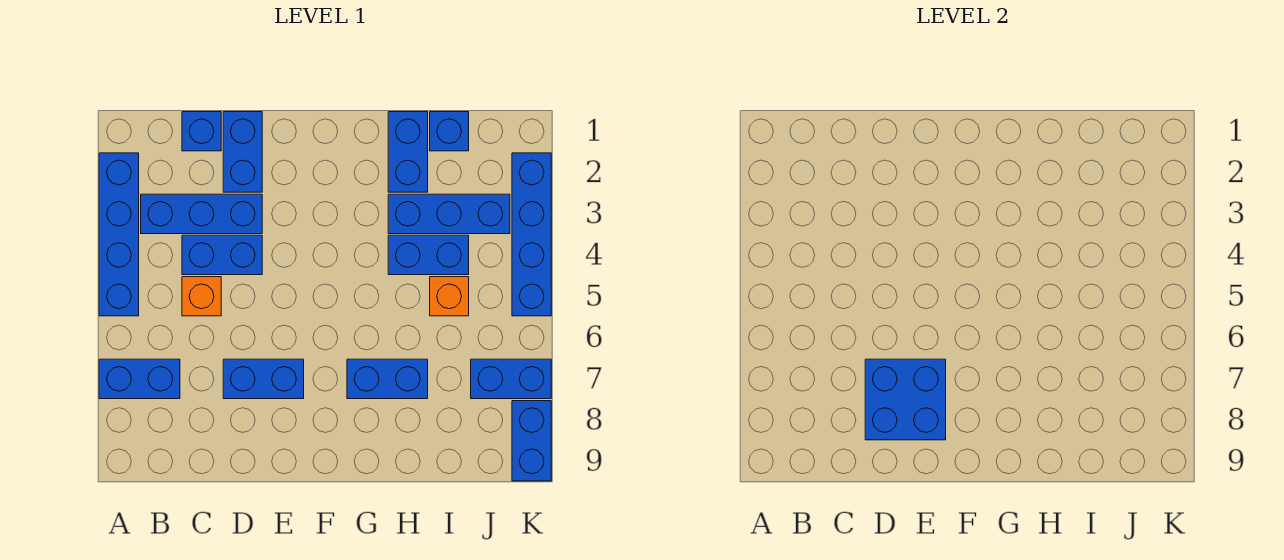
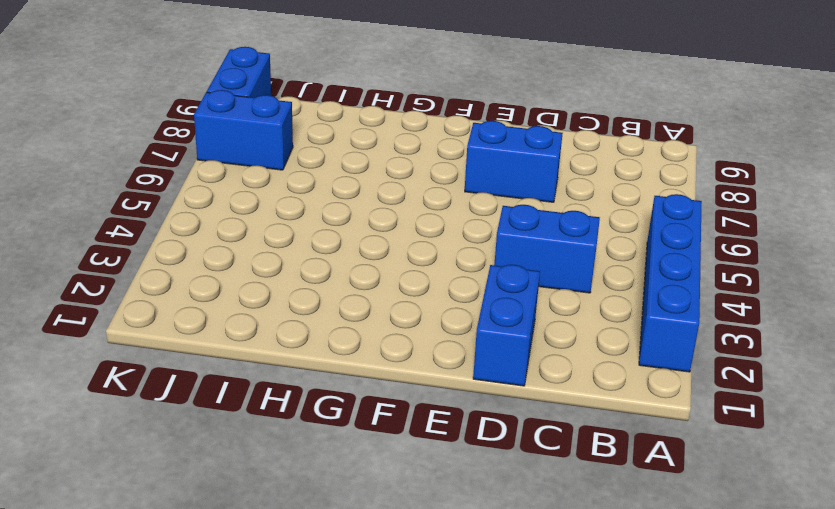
none -> blue brick A7:B7 level 1
none -> blue brick B3:D3 level 1
none -> blue brick C1 level 1

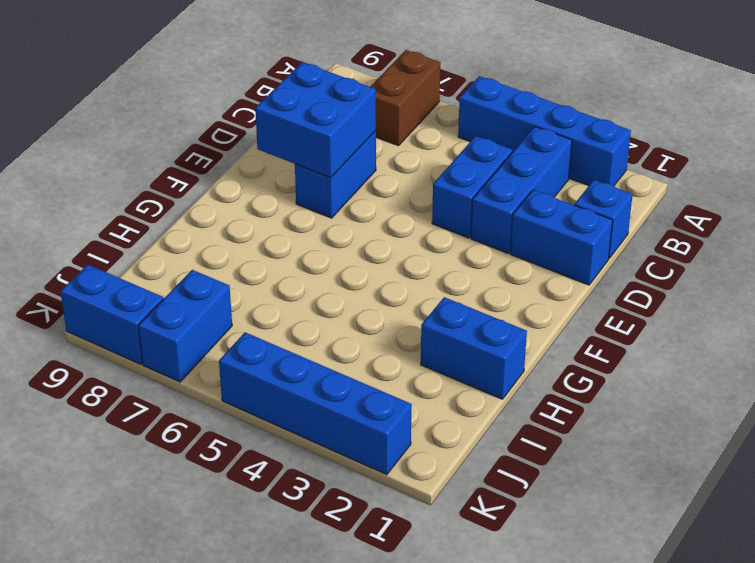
brown brick A7:B7 level 1 -> blue brick A7:B7 level 1
none -> orange brick C5 level 1
none -> blue brick G7:H7 level 1
none -> blue brick H3:J3 level 1

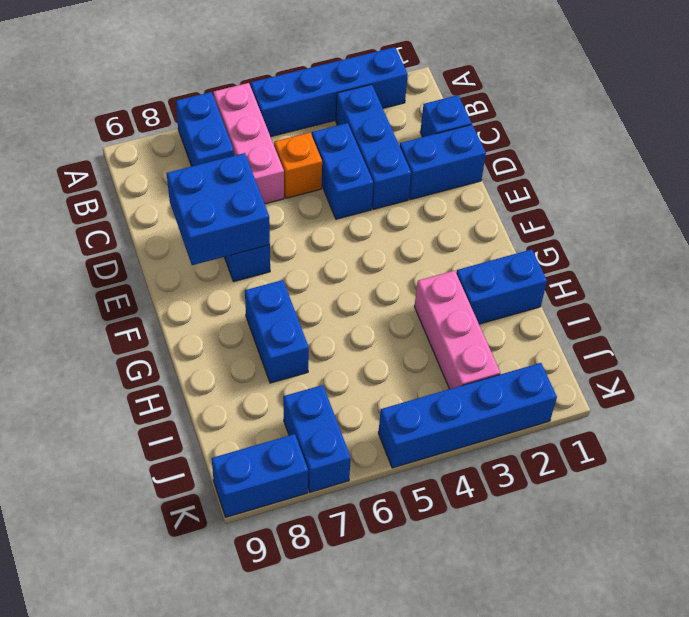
pink brick A6:C6 level 1 -> none
pink brick H3:J3 level 1 -> blue brick H3:J3 level 1
none -> blue brick H4:I4 level 1
none -> blue brick I1 level 1
none -> orange brick I5 level 1

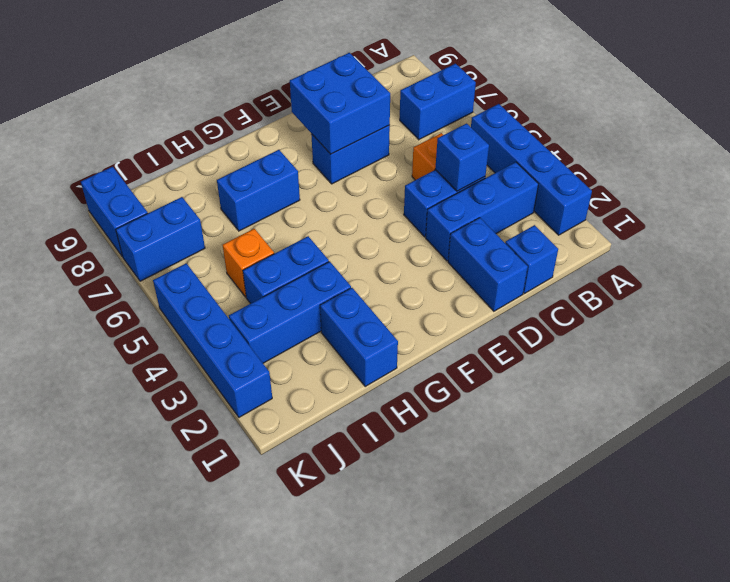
blue brick C4 level 2 -> blue brick I1 level 1

